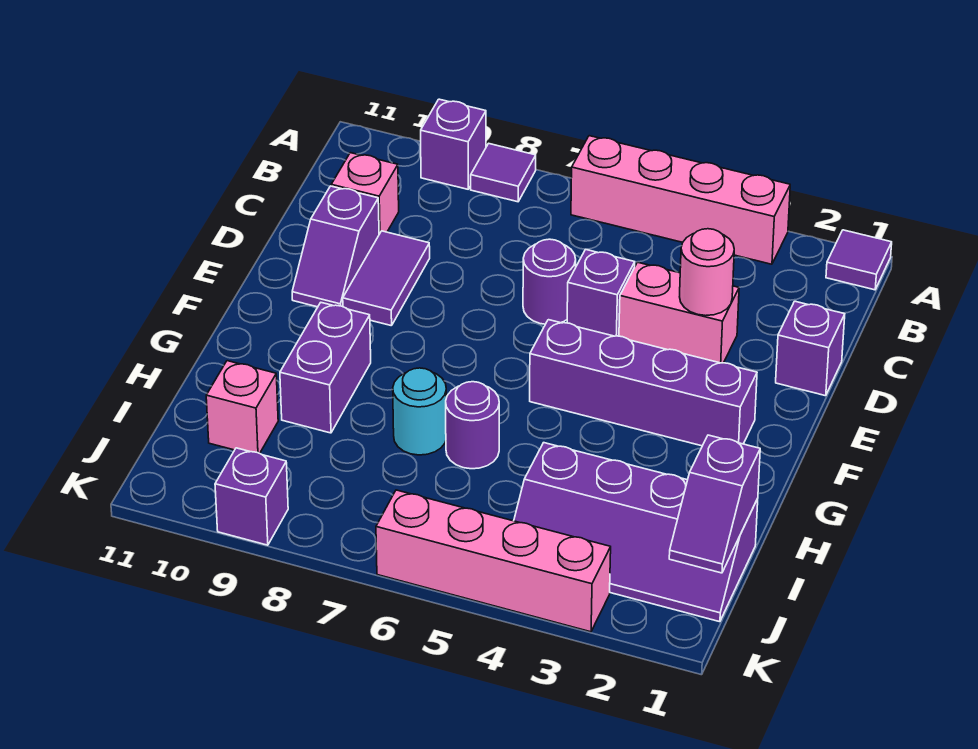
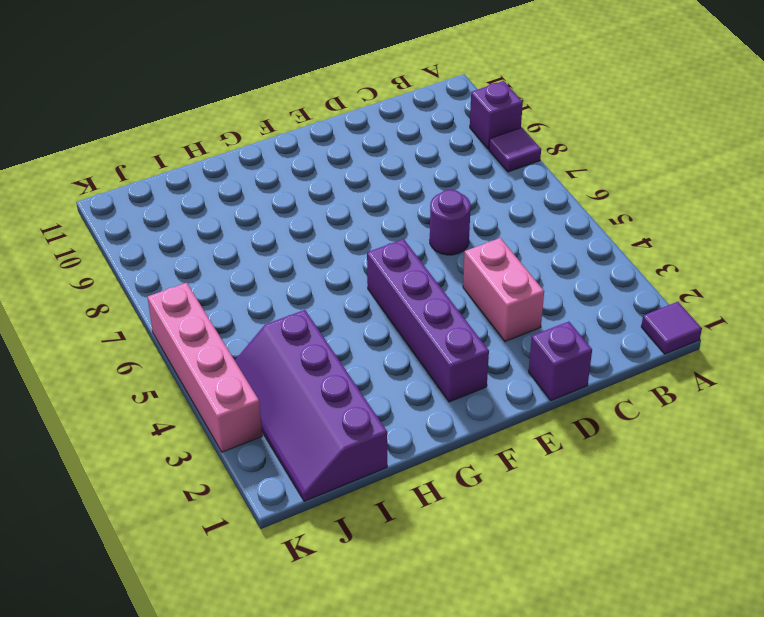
none -> pink brick A3:A6 level 1
none -> pink brick C10 level 1
none -> purple brick D5 level 1

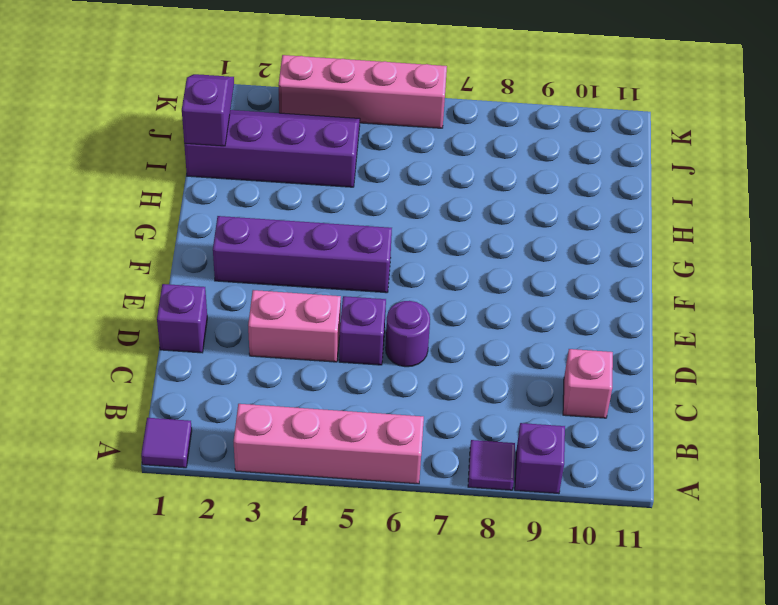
none -> purple tile D9:E9 level 1
none -> purple slope D10:E10 level 1 top D
none -> purple brick G9:H9 level 1

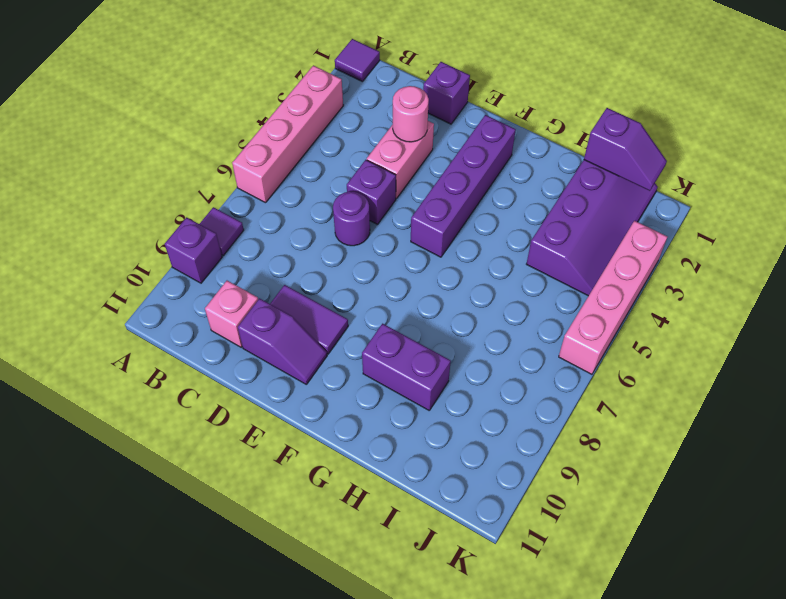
none -> purple round brick H6 level 1
none -> cyan round brick H7 level 1
none -> pink brick I10 level 1

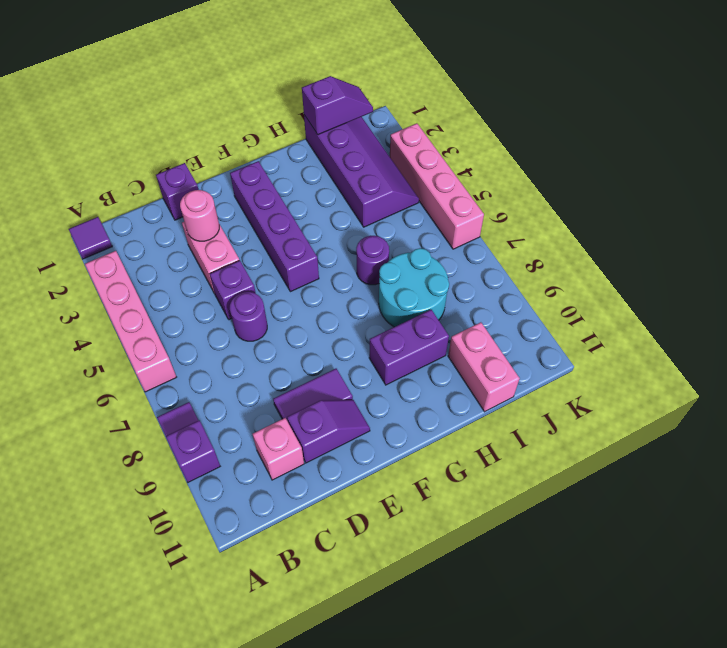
cyan round brick H7:I8 level 1 -> cyan round brick H7 level 1
pink brick I10:I11 level 1 -> pink brick I10 level 1
none -> purple brick K9 level 1

